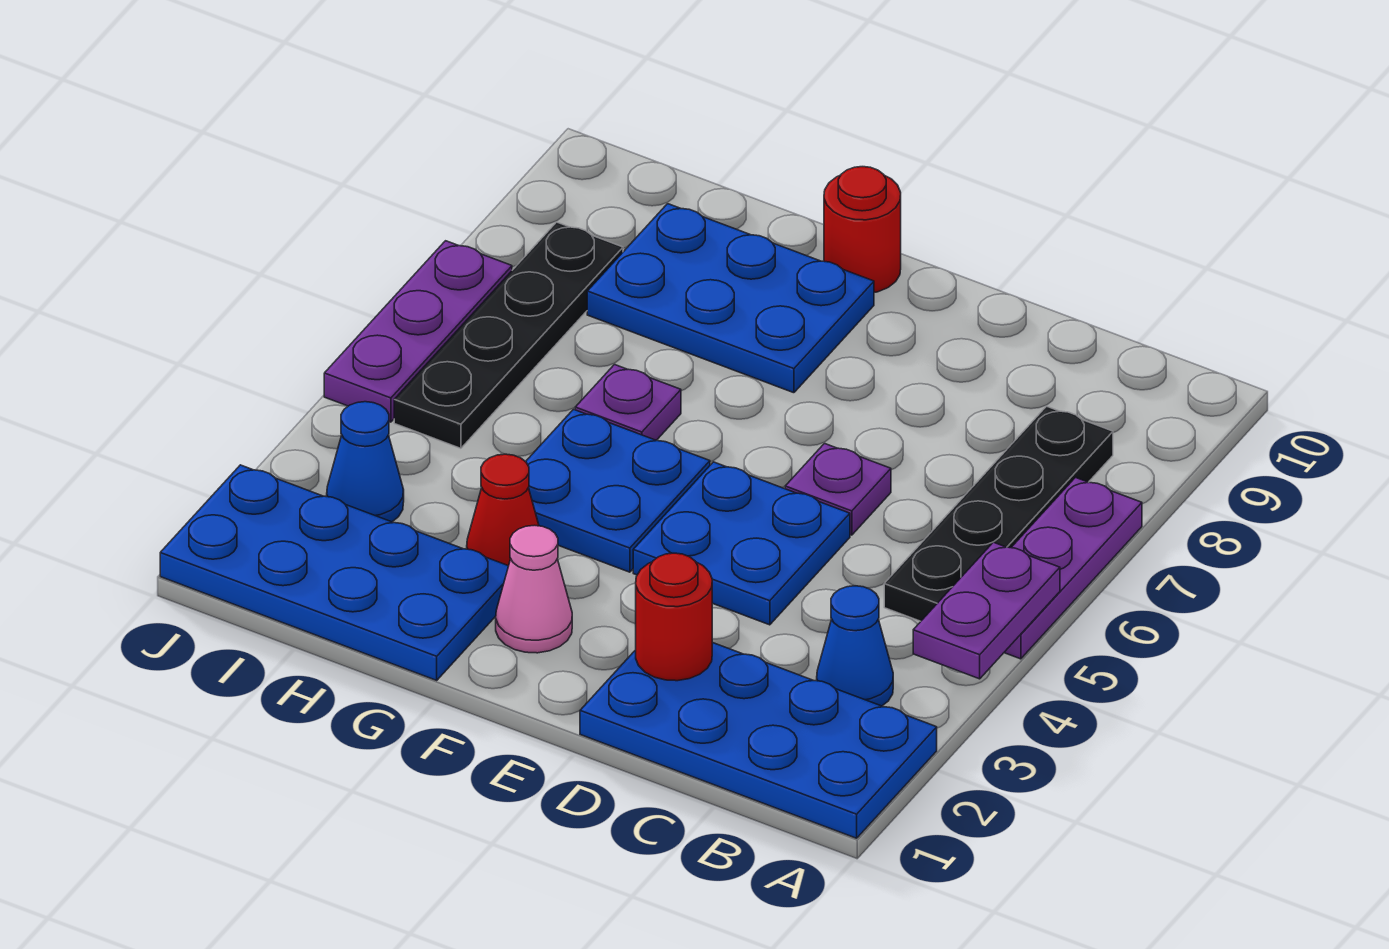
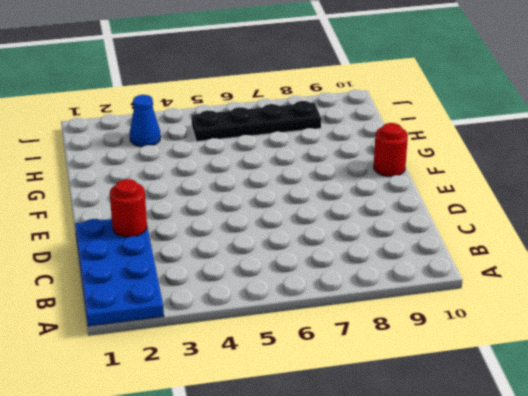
none -> purple plate A5:A7 level 1
none -> blue cone B3 level 1
none -> black plate B5:B8 level 1

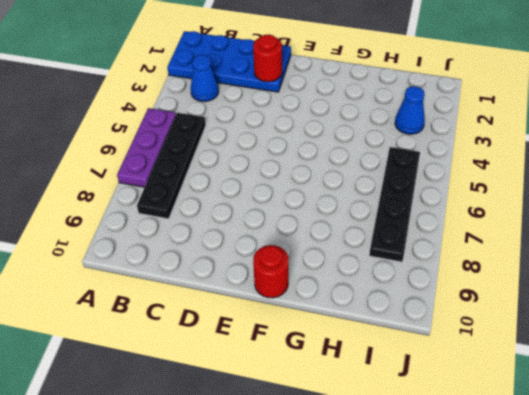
none -> blue plate D4:E5 level 1
none -> purple plate D6 level 1
none -> pink cone F2 level 1

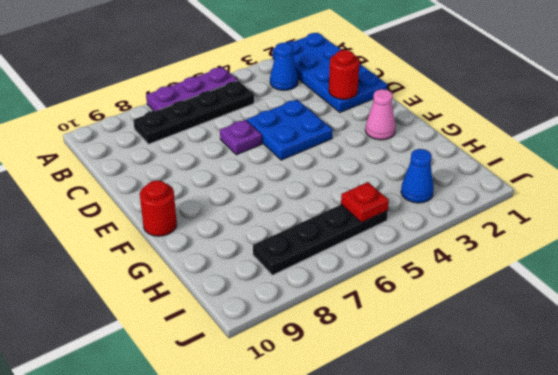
red plate I5 level 2 -> none
none -> blue plate F4:G5 level 1
none -> blue plate F8:H9 level 1
none -> blue plate G1:J2 level 1

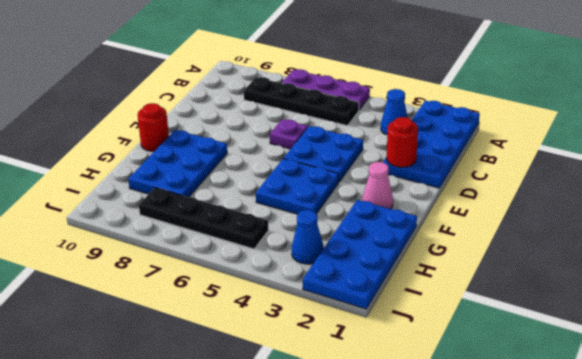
none -> red cone G3 level 1
none -> purple plate G6 level 1
none -> purple plate J5:J7 level 1

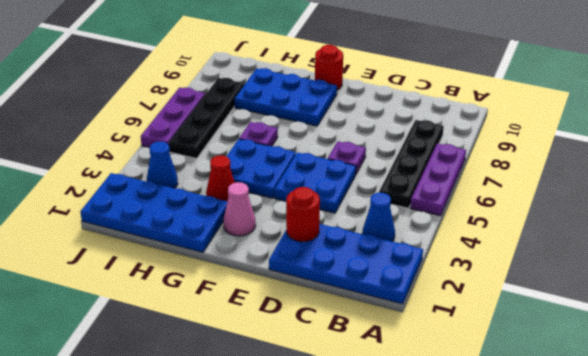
none -> purple plate A4:A5 level 2

